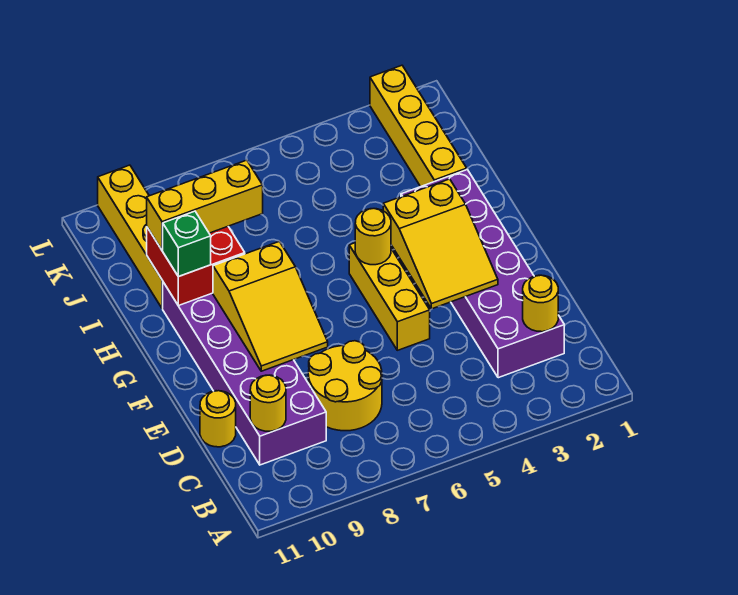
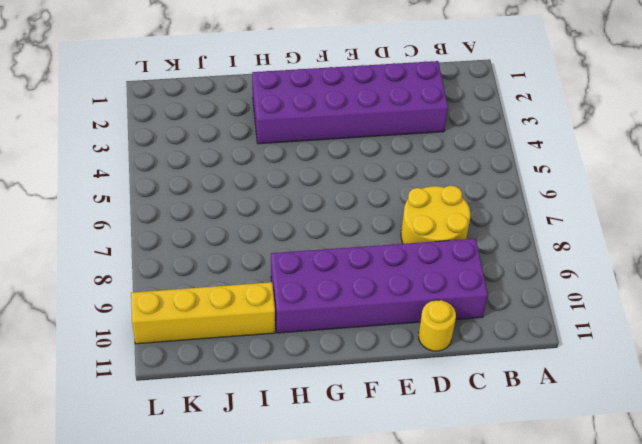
none -> yellow brick E5:G5 level 1
none -> yellow brick I2:L2 level 1
none -> yellow round brick C2 level 2

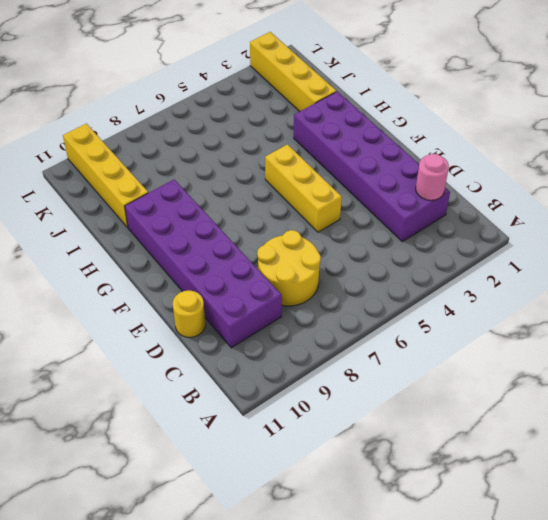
pink round brick C2 level 2 -> yellow round brick C2 level 2
none -> yellow round brick C10 level 2
none -> yellow slope E3:G4 level 2 top G
none -> yellow slope E8:G9 level 2 top G

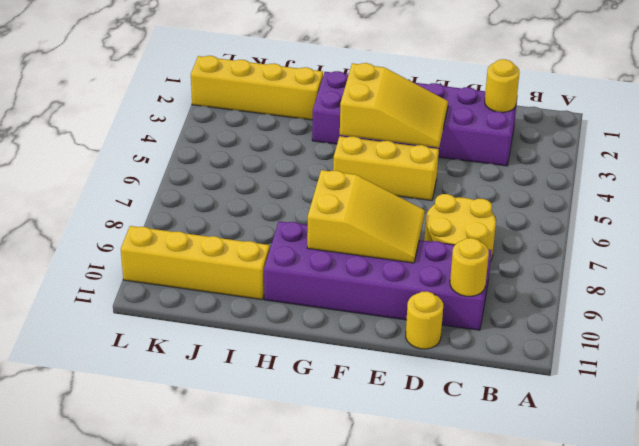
none -> yellow round brick G5 level 2
none -> red brick H9:I10 level 2
none -> green brick H10 level 3

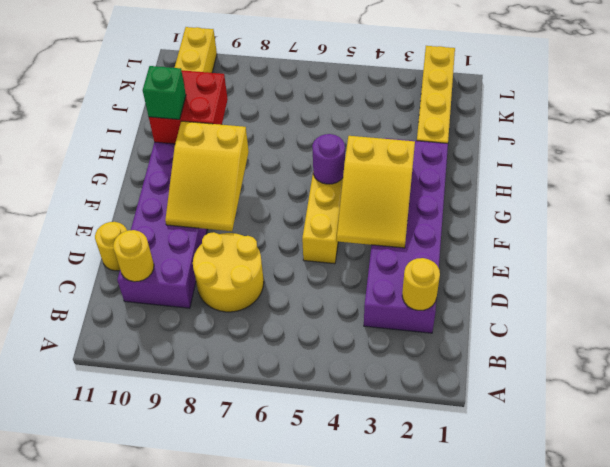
purple round brick G5 level 2 -> yellow round brick G5 level 2
none -> yellow brick I8:I10 level 3

